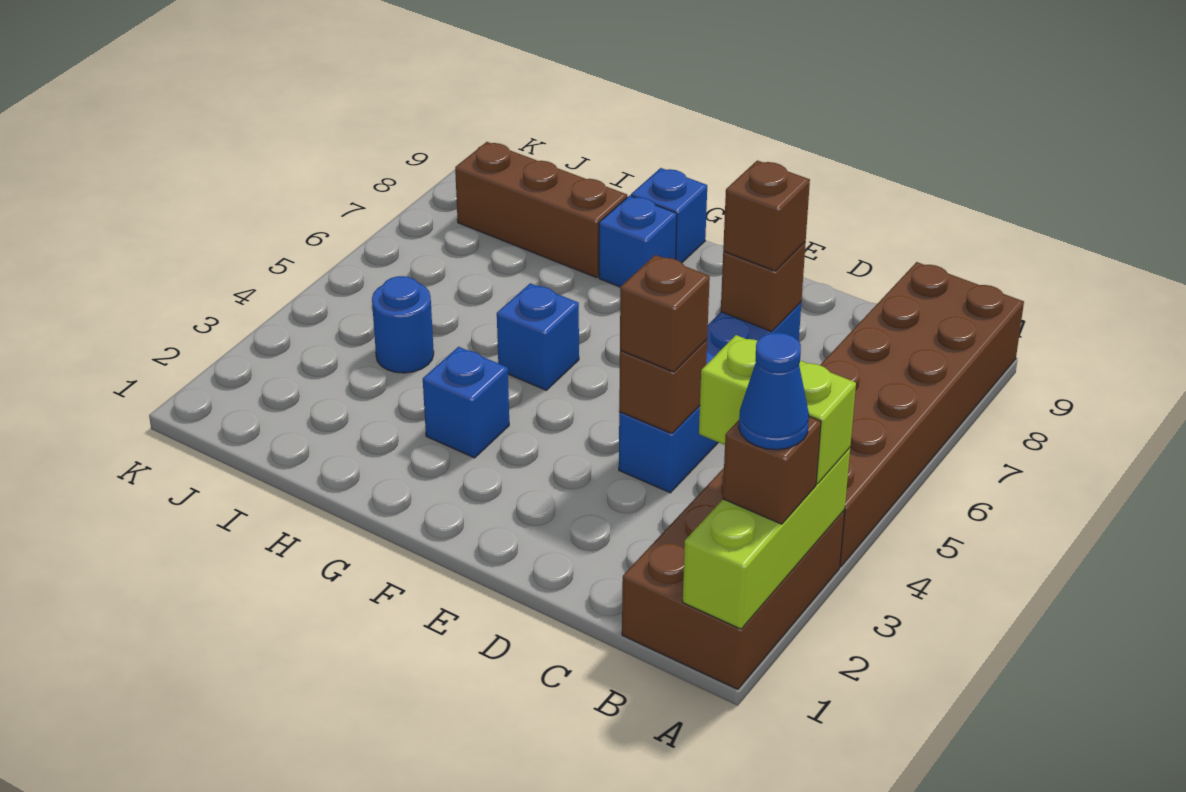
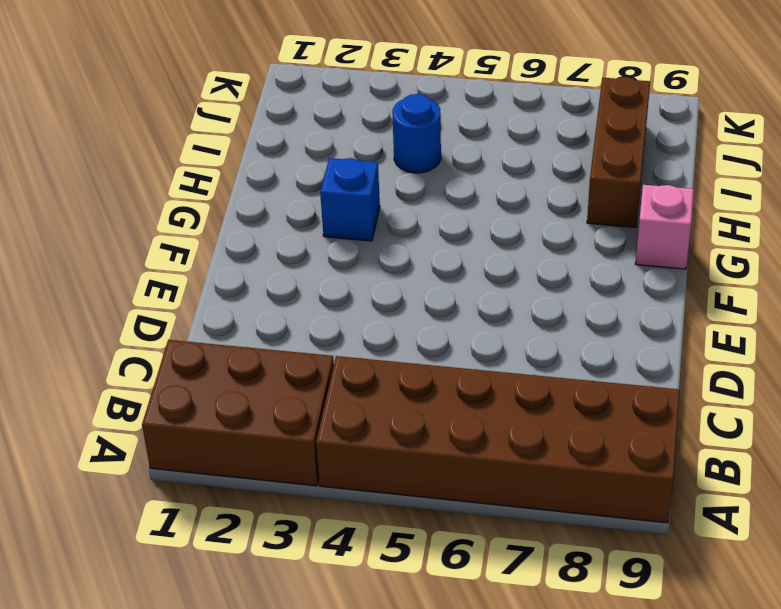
pink brick G9 level 1 -> blue brick G9 level 1
none -> blue brick D4:D7 level 1
none -> blue brick G5 level 1
none -> blue brick G8 level 1

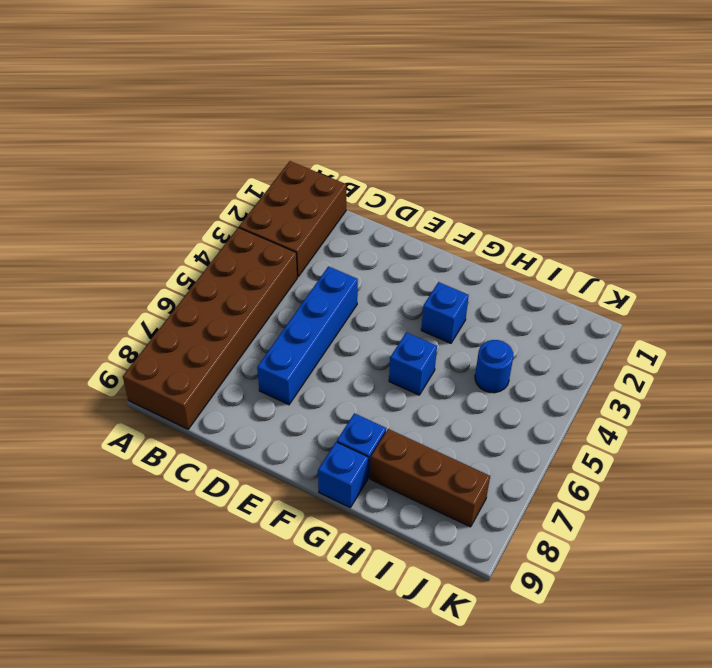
none -> lime brick A1:A3 level 2
none -> brown brick D4 level 2
none -> brown brick D7 level 2

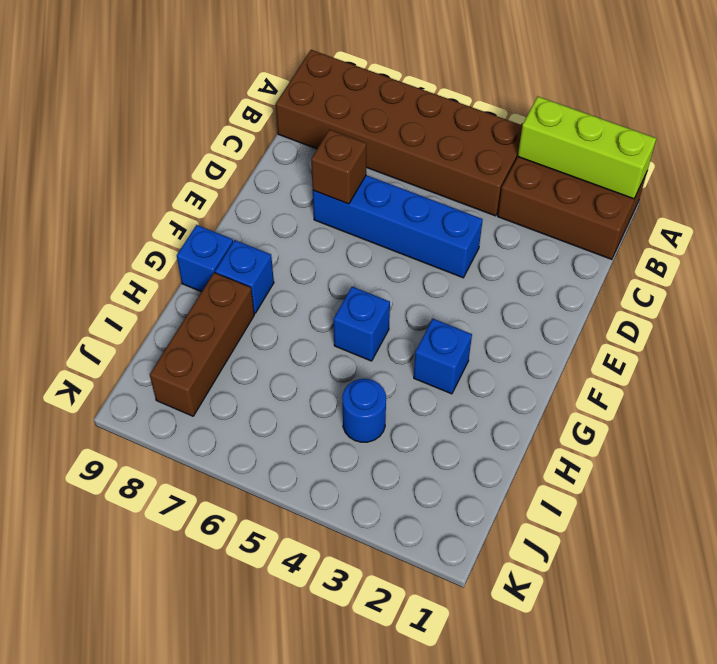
none -> brown brick D4 level 2
none -> brown brick A2 level 3
none -> lime brick A3:B3 level 3

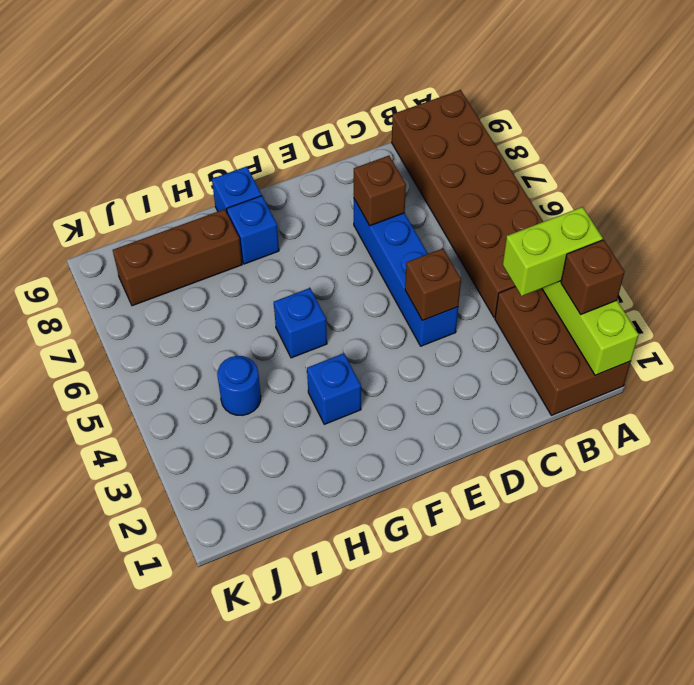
none -> brown brick D4 level 3
none -> brown brick D7 level 3
none -> blue cone A2 level 4

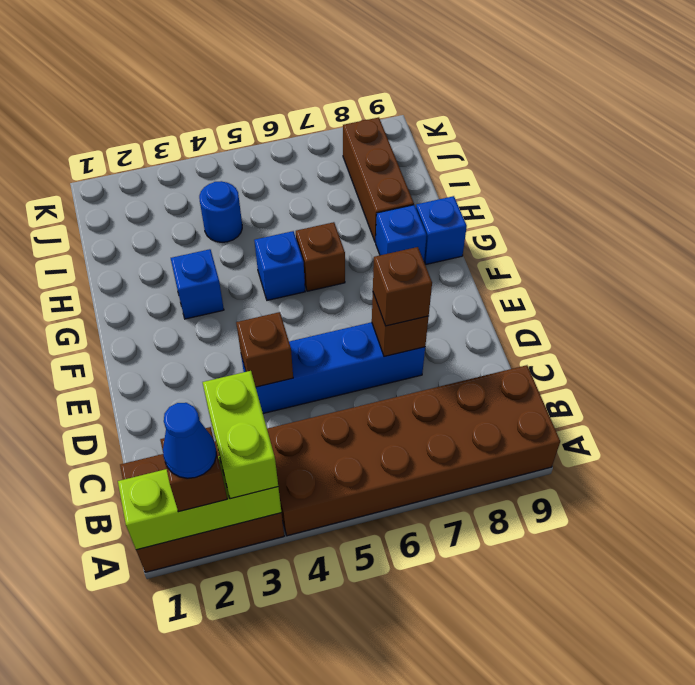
brown brick G6 level 1 -> brown brick D4 level 3

